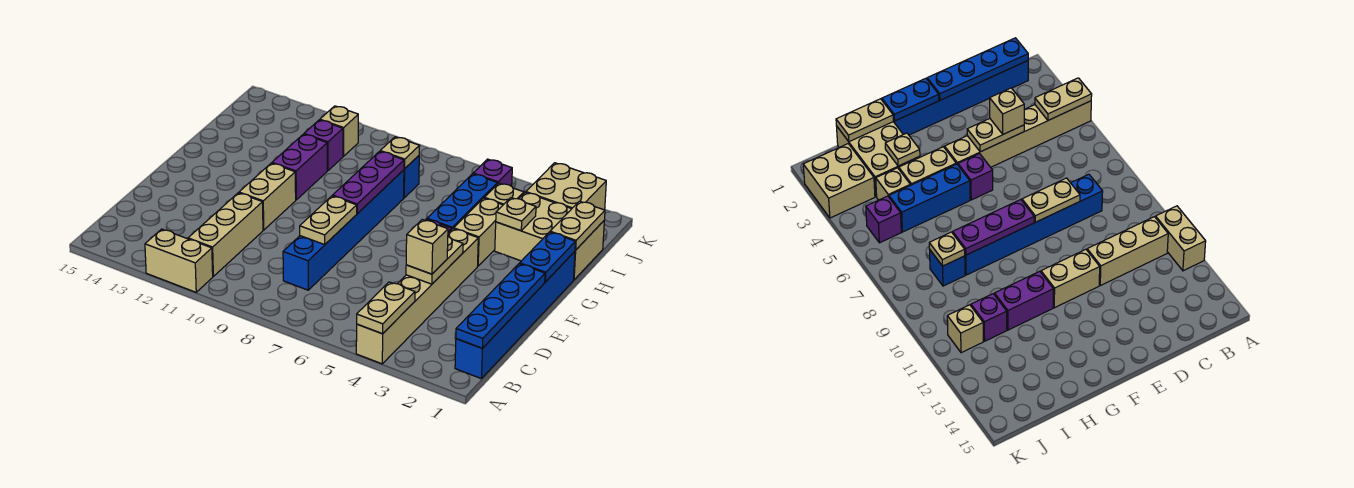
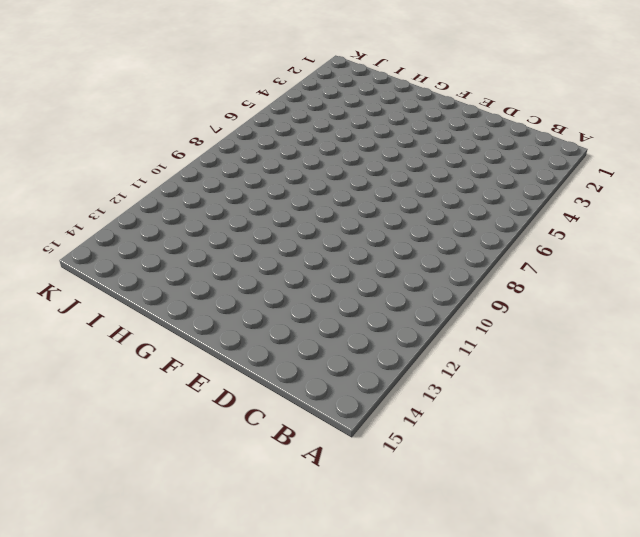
none -> tan brick A4:F4 level 1
none -> tan brick A11:A12 level 1
none -> blue brick B1:G1 level 1

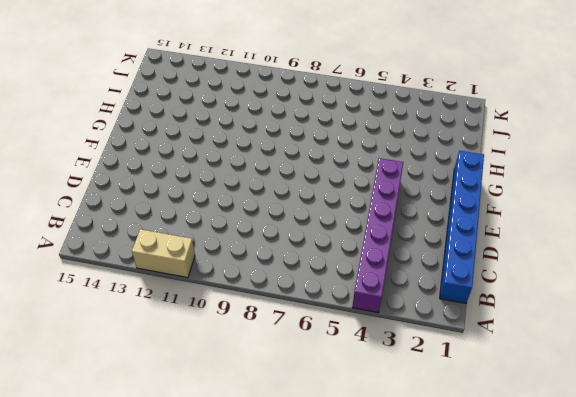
purple brick A4:F4 level 1 -> tan brick A4:F4 level 1
none -> tan brick B11:D11 level 1
none -> blue brick C8:H8 level 1
none -> tan brick E11:F11 level 1

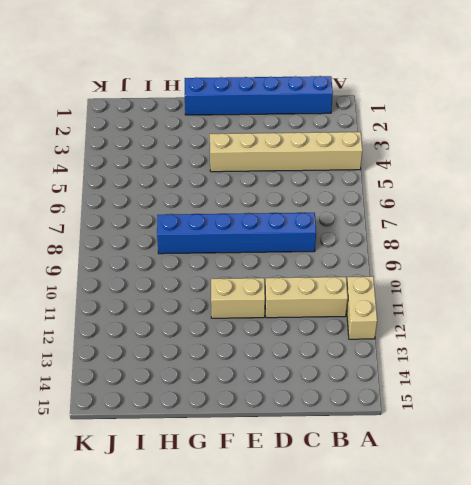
none -> purple brick F5 level 1
none -> tan brick G4:H4 level 1
none -> blue brick G5:I5 level 1

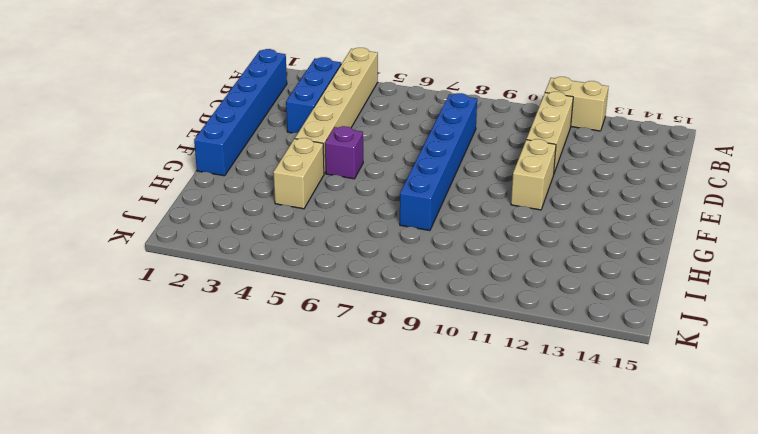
blue brick B3:D3 level 1 -> blue brick G5:I5 level 1
none -> purple brick G11:H11 level 1
none -> tan brick H1:I3 level 1
none -> tan brick I4 level 1

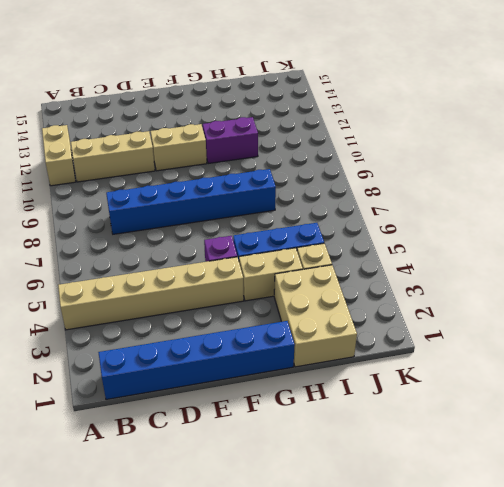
none -> blue brick I8 level 1
none -> purple brick I11 level 1
none -> tan brick J2:K3 level 1

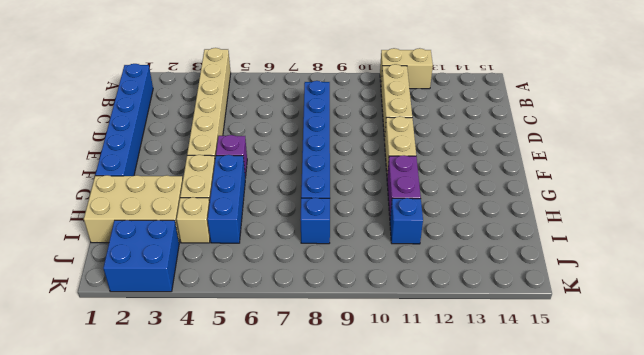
blue brick I11 level 1 -> purple brick I11 level 1
blue brick J2:K3 level 1 -> tan brick J2:K3 level 1
none -> purple brick J5 level 1
none -> tan brick J11 level 1
none -> tan plate A4:B4 level 2

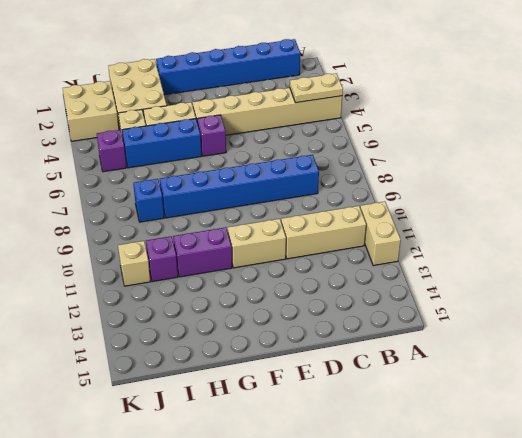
none -> blue plate B1:E1 level 2
none -> tan plate D4:E4 level 2
none -> tan plate D8:E8 level 2

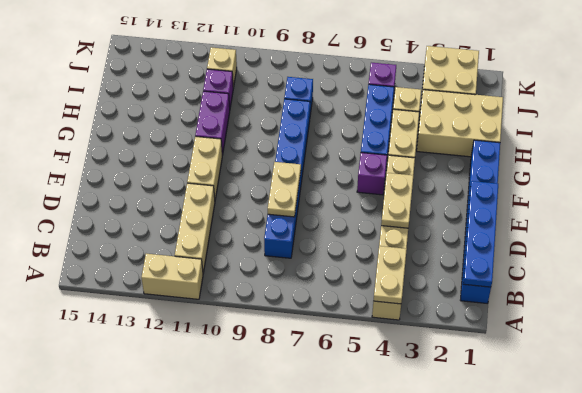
none -> blue plate F1:G1 level 2
none -> purple plate F8:H8 level 2
none -> tan plate H1:I1 level 2

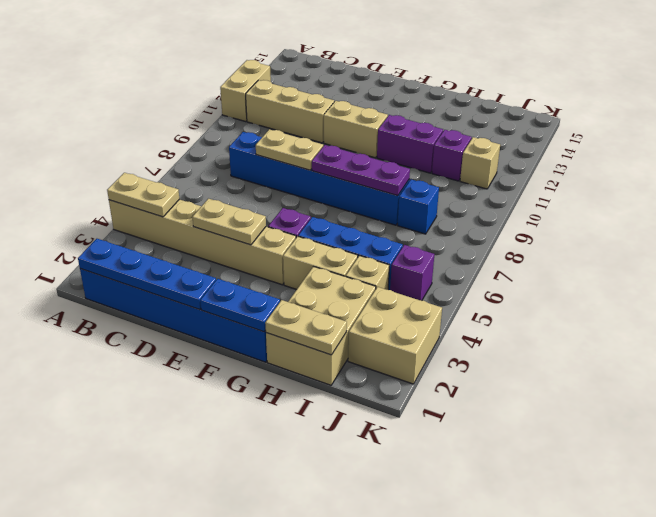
none -> tan plate H3 level 2
none -> tan plate I8 level 2
none -> tan brick D4 level 3

